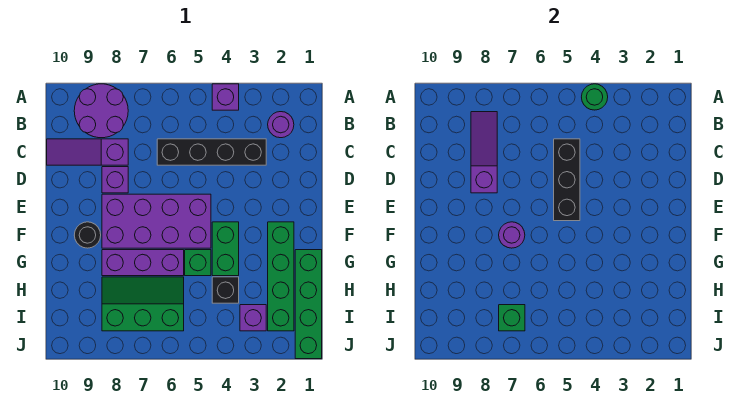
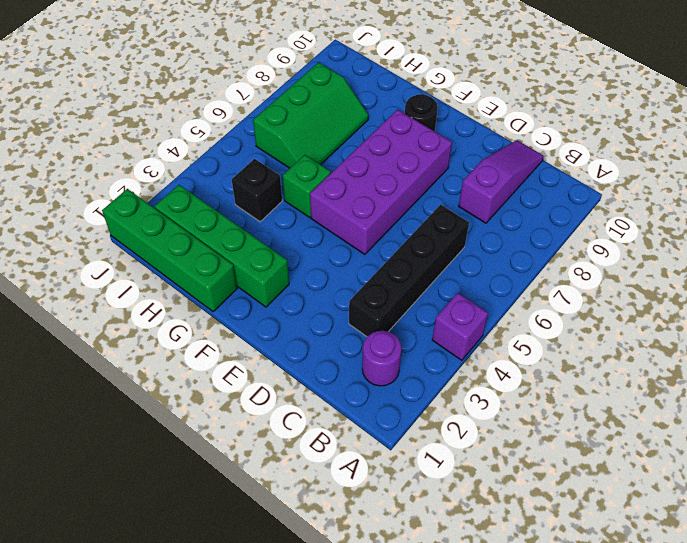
none -> purple round brick A8:B9 level 1
none -> purple brick D8 level 1
none -> green brick F4:G4 level 1

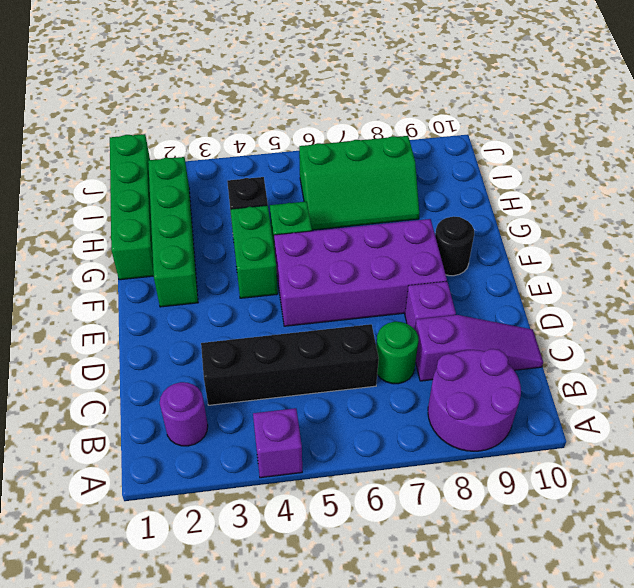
green round brick C7 level 1 -> green round brick A4 level 2
none -> purple brick G6:G8 level 1
none -> purple brick I3 level 1
none -> purple slope B8:D8 level 2 top D

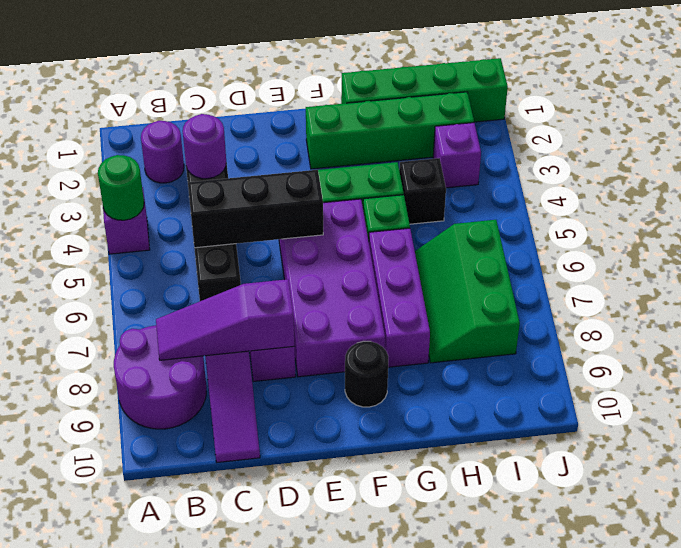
purple round brick C3 level 2 -> purple round brick F7 level 2
none -> green brick I7 level 2

